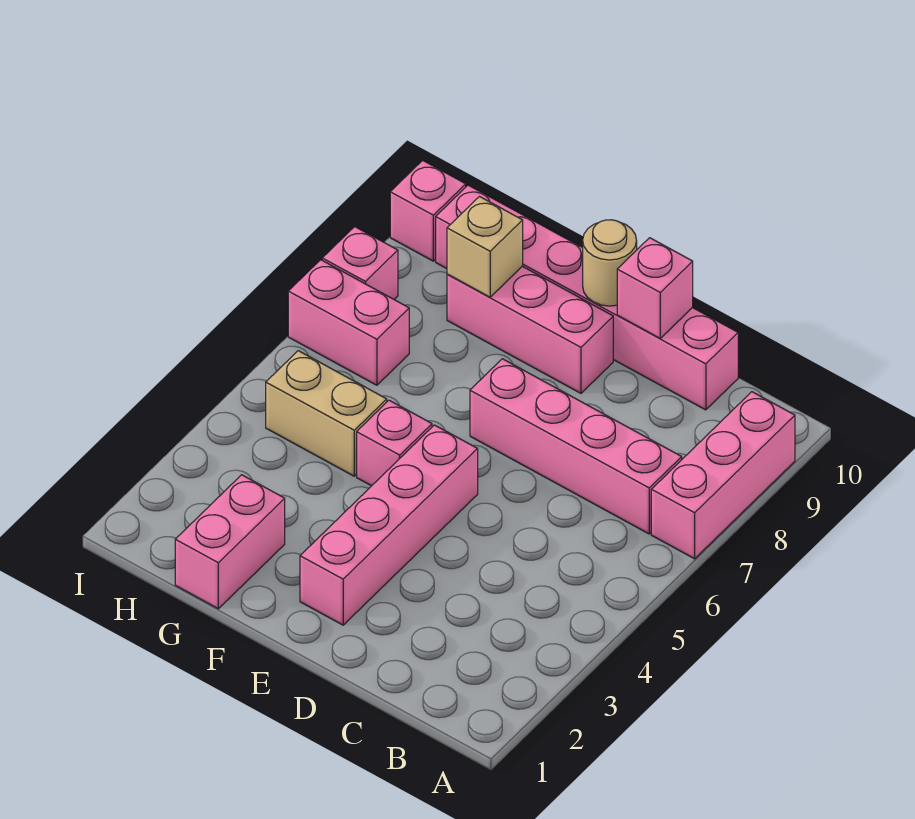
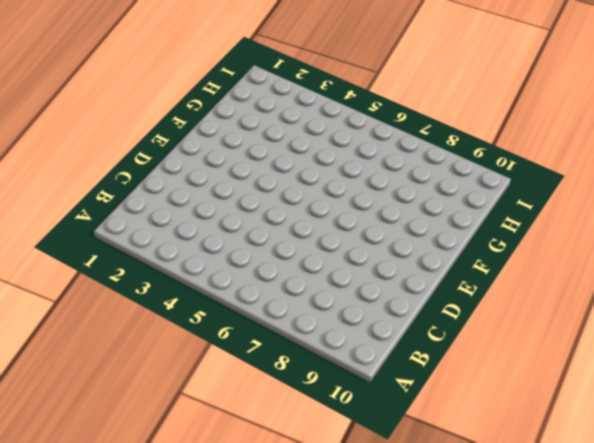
none -> pink brick A7:A9 level 1
none -> pink brick B7:E7 level 1
none -> pink brick C10:H10 level 1

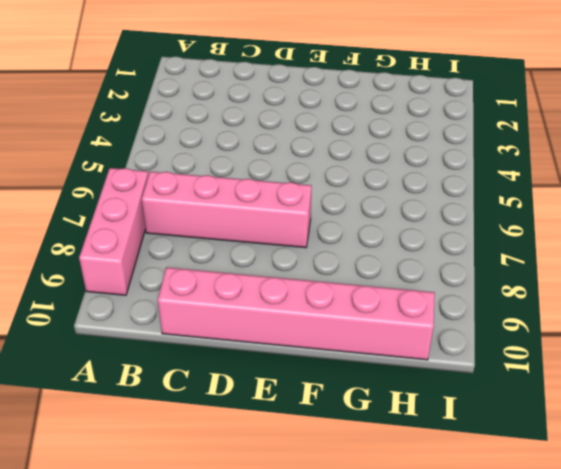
none -> pink brick E2:E5 level 1
none -> pink brick E9:G9 level 1
none -> pink brick F5 level 1

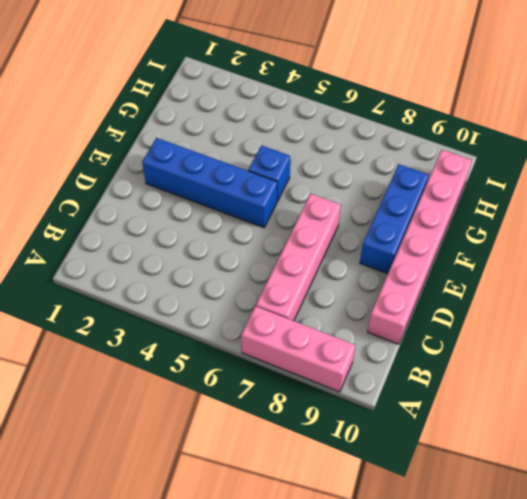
blue brick E2:E5 level 1 -> pink brick E2:E5 level 1
blue brick E9:G9 level 1 -> pink brick E9:G9 level 1
blue brick F5 level 1 -> pink brick F5 level 1
none -> pink brick G1:G2 level 1
none -> tan brick G5:H5 level 1
none -> pink brick H7:I7 level 1

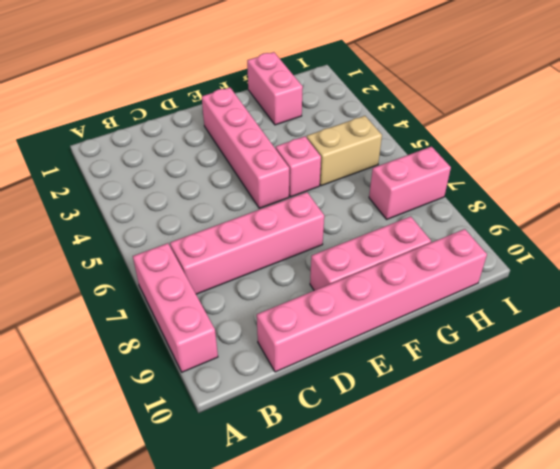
none -> pink brick I8 level 1
none -> pink brick I10 level 1
none -> pink brick D10 level 2

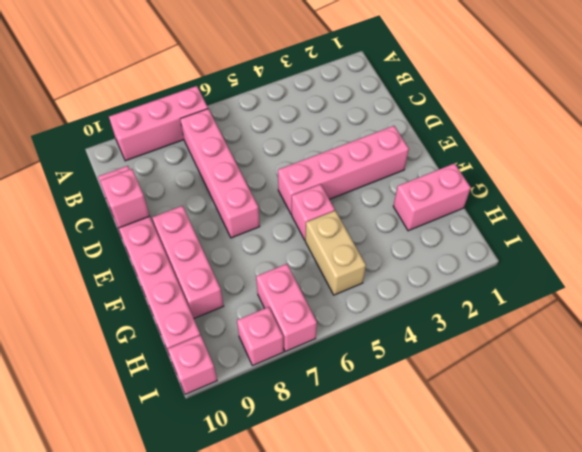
none -> tan round brick E10 level 2
none -> tan brick G9 level 2

